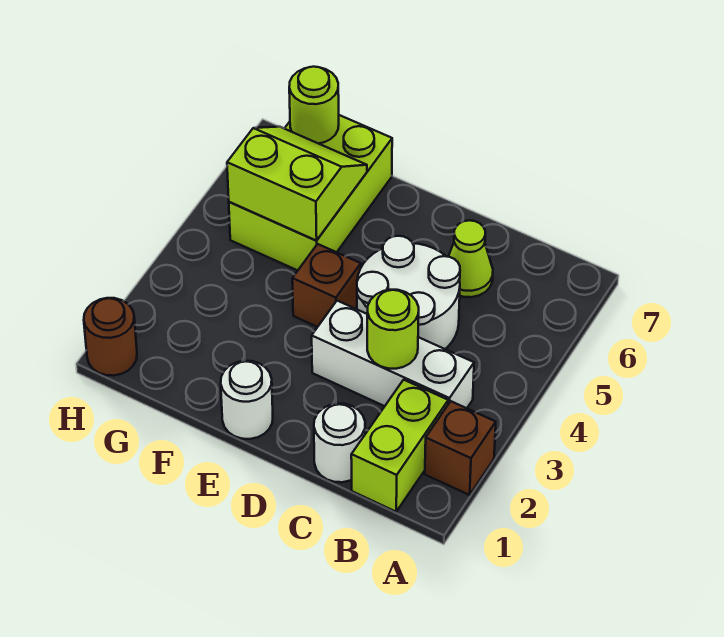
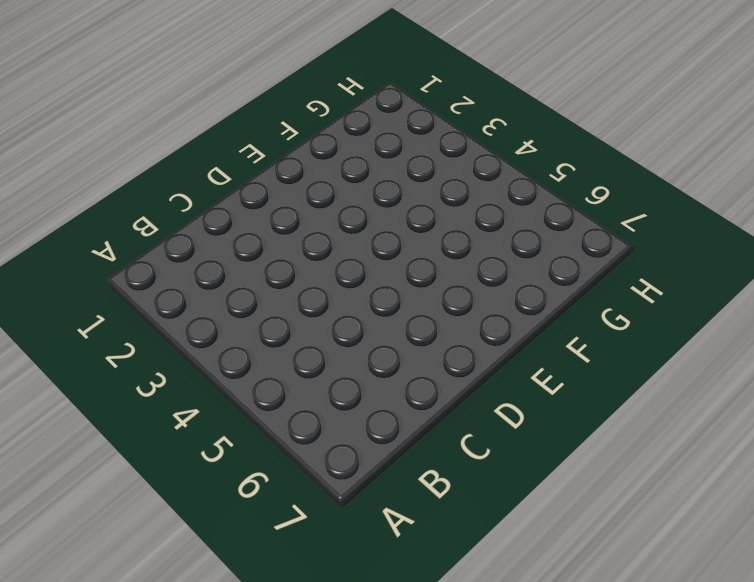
none -> brown brick A2 level 1
none -> lime brick B1:B2 level 1
none -> white brick B3:D3 level 1

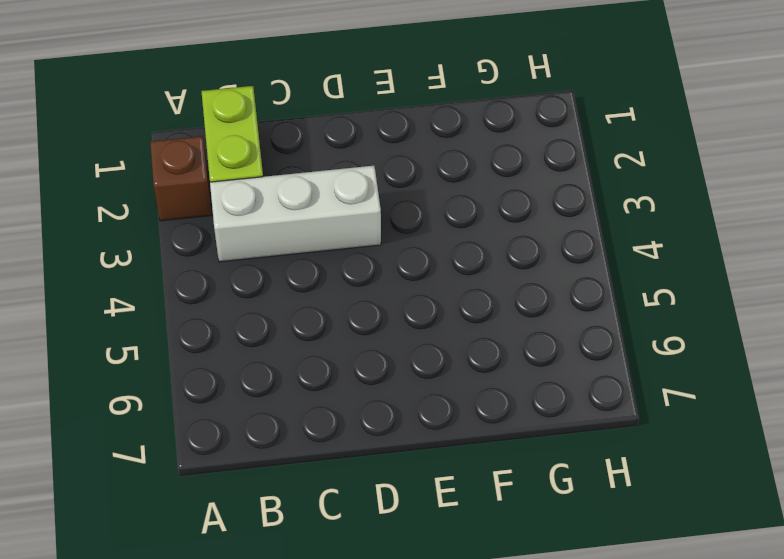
none -> white round brick C1 level 1
none -> white round brick C4:D5 level 1
none -> lime cone C6 level 1

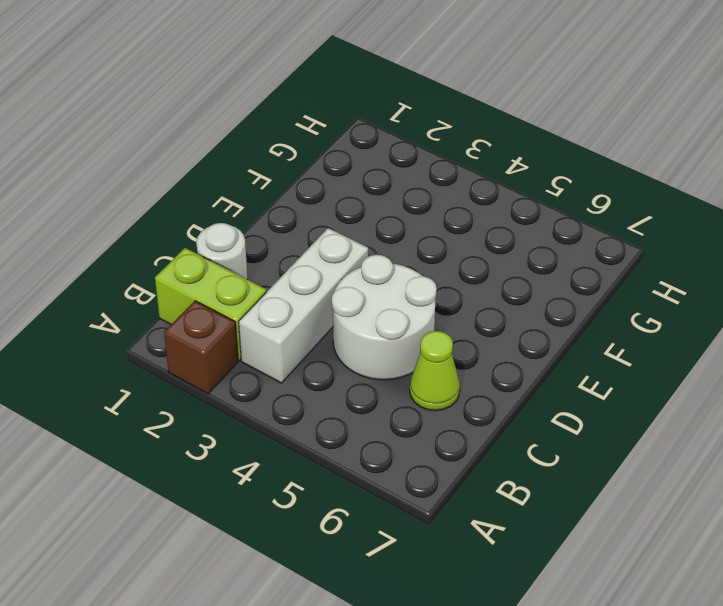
none -> white round brick E1 level 1
none -> brown brick E4 level 1
none -> lime brick F5:G7 level 1

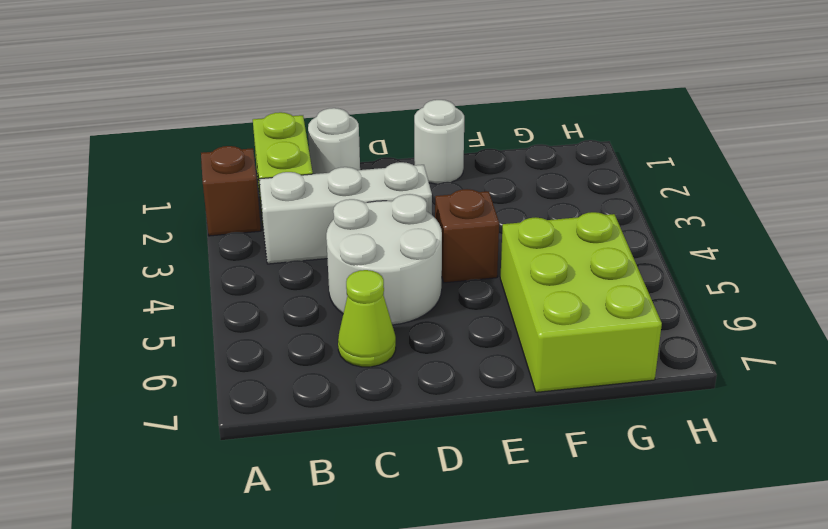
none -> brown round brick H1 level 1
none -> lime round brick C3 level 2
none -> lime slope F5:G6 level 2 top 5

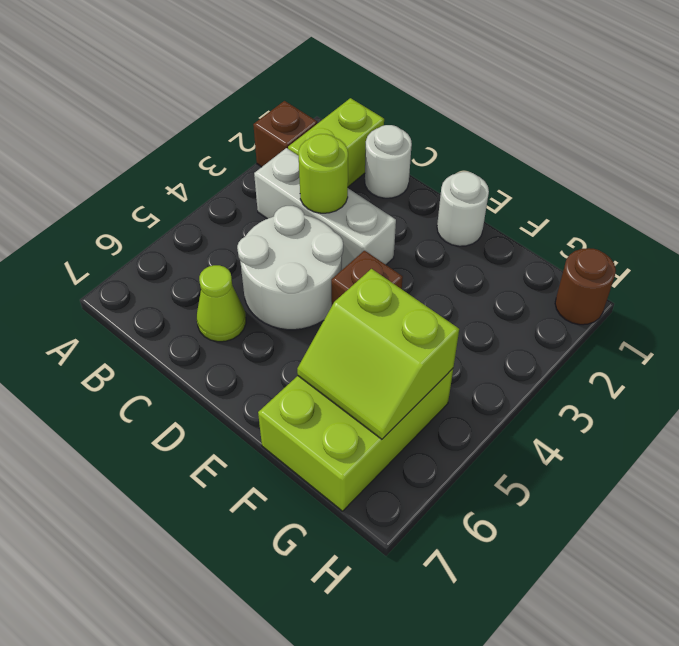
none -> lime round brick G7 level 2

